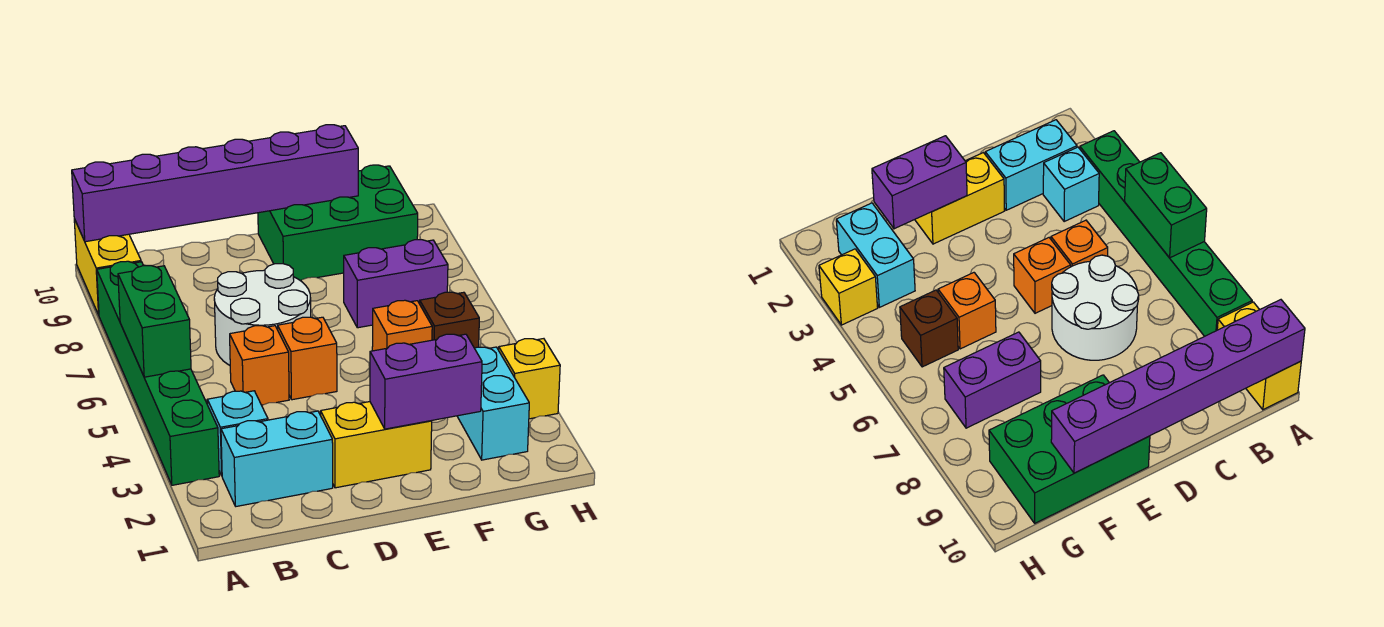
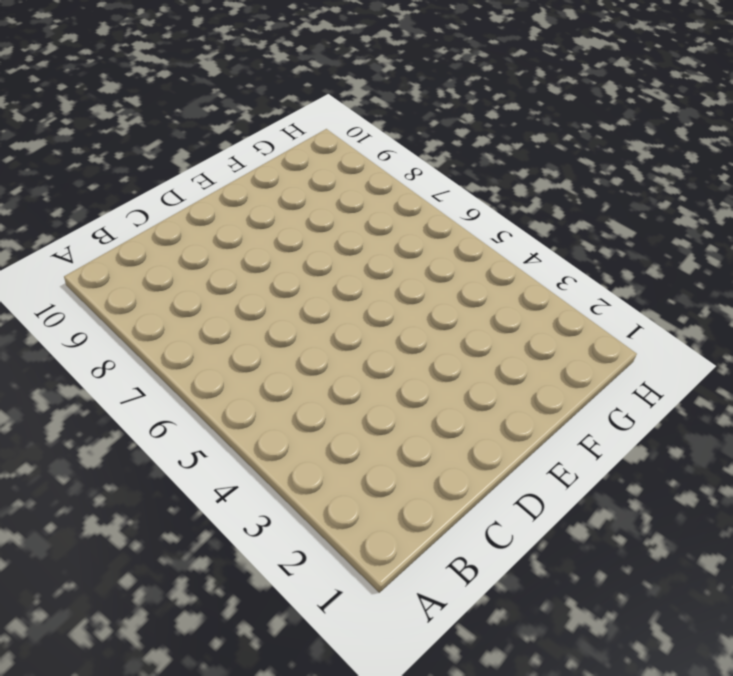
none -> green brick A3:A8 level 1
none -> yellow brick A9:A10 level 1
none -> cyan brick B2:C2 level 1

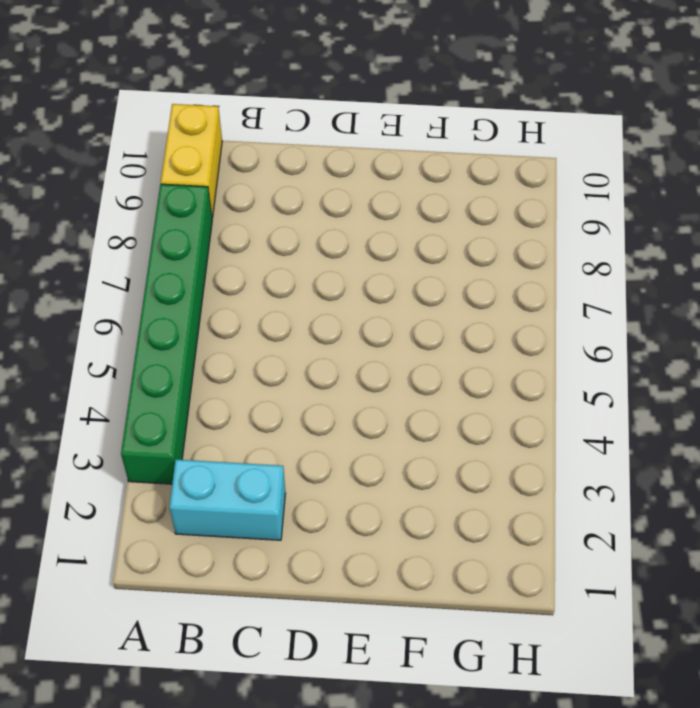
none -> cyan brick B3 level 1
none -> orange brick C5 level 1
none -> white round brick C6:D7 level 1

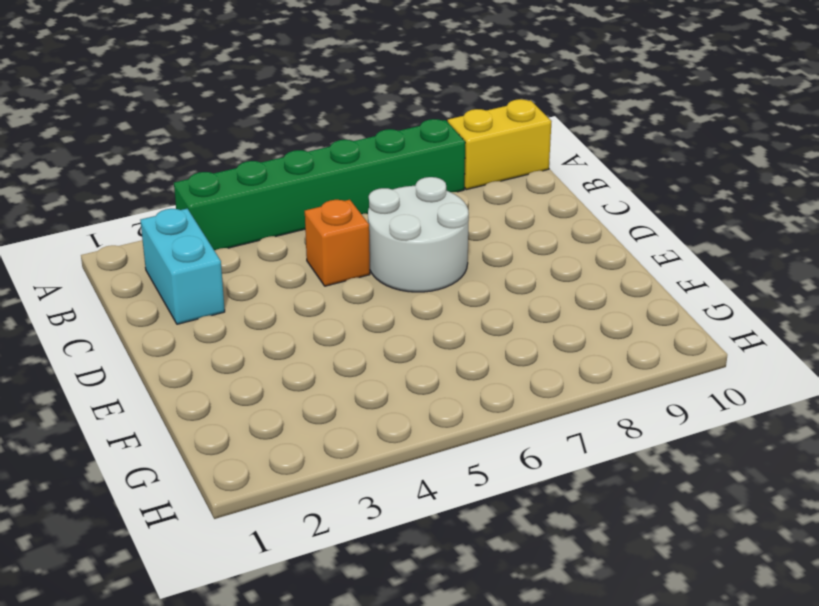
none -> cyan brick B3 level 1
none -> yellow brick D2:E2 level 1
none -> orange brick D5 level 1

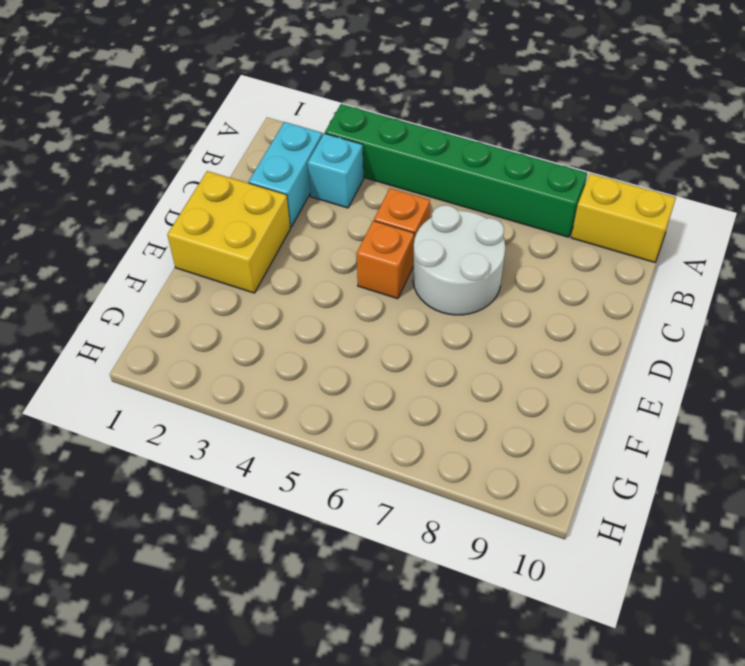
yellow brick D1:E2 level 1 -> yellow brick D2:E2 level 1
none -> green brick E9:G10 level 1
none -> orange brick F5 level 1
none -> purple brick F7:G7 level 1

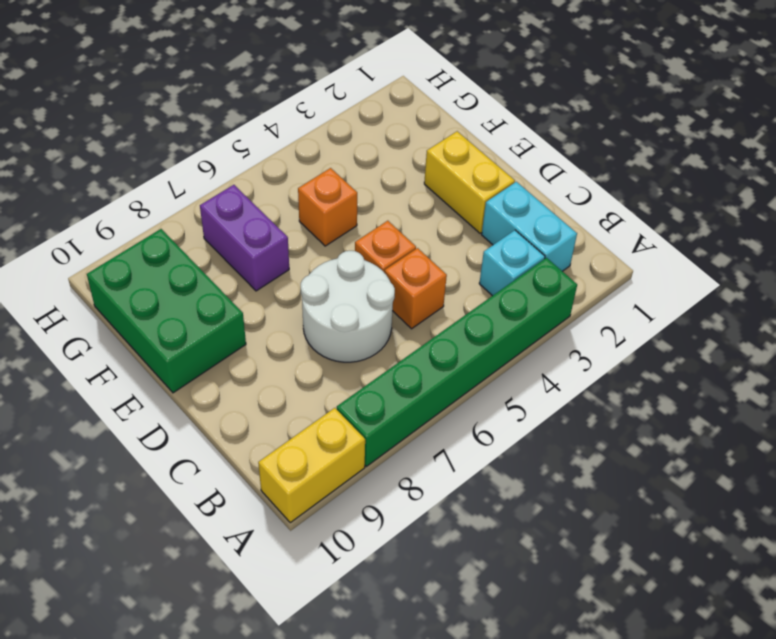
none -> cyan brick G2:G3 level 1
none -> brown brick G5 level 1
none -> yellow brick H3 level 1

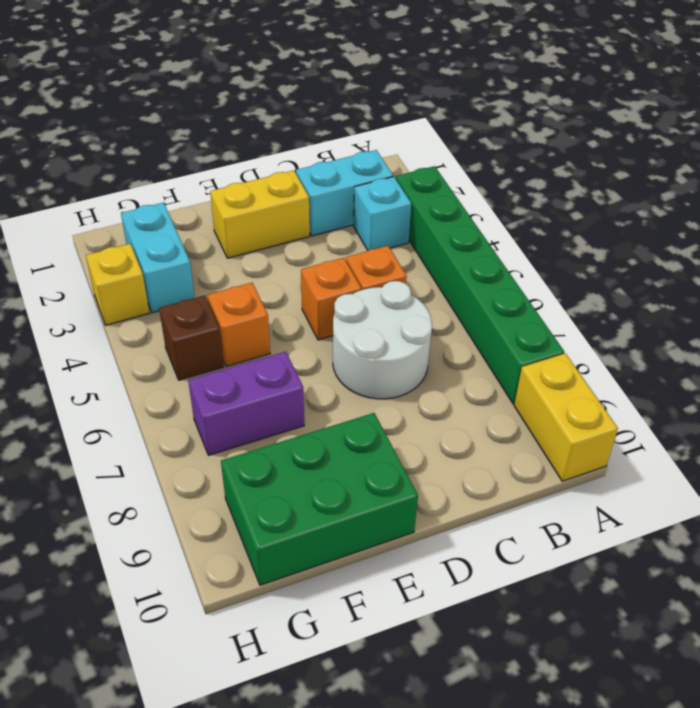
none -> green brick A5:A6 level 2
none -> purple brick A10:F10 level 2
none -> purple brick E2:F2 level 2

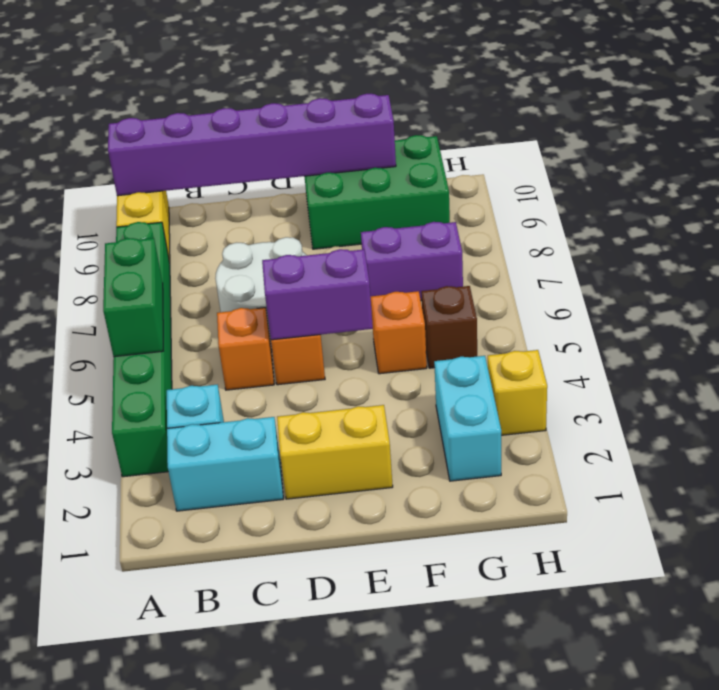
purple brick D5:E5 level 2 -> purple brick E2:F2 level 2

